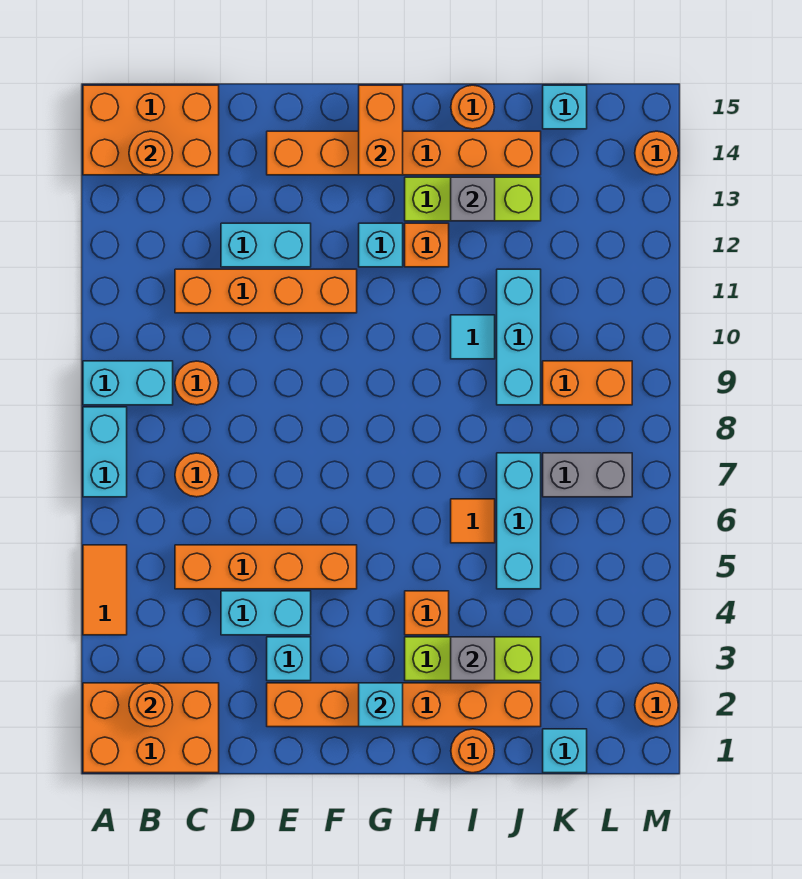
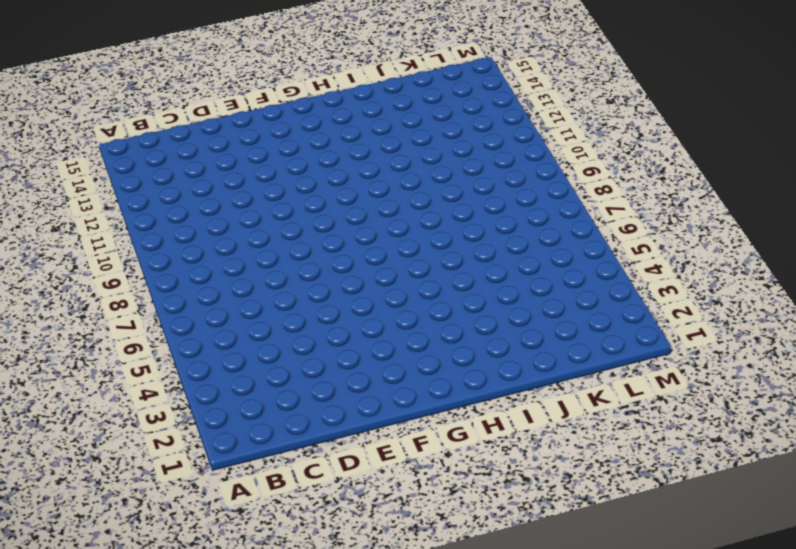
none -> orange brick A1:C2 level 1
none -> orange tile A4:A5 level 1
none -> cyan brick A7:A8 level 1
none -> cyan brick A9:B9 level 1

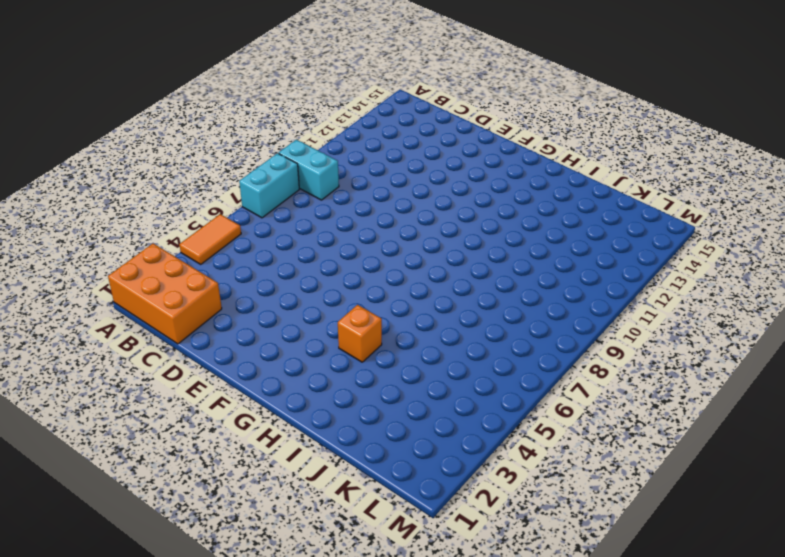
none -> orange brick A14:C15 level 1
none -> orange brick C5:F5 level 1
none -> orange round brick C7 level 1
none -> orange round brick C9 level 1

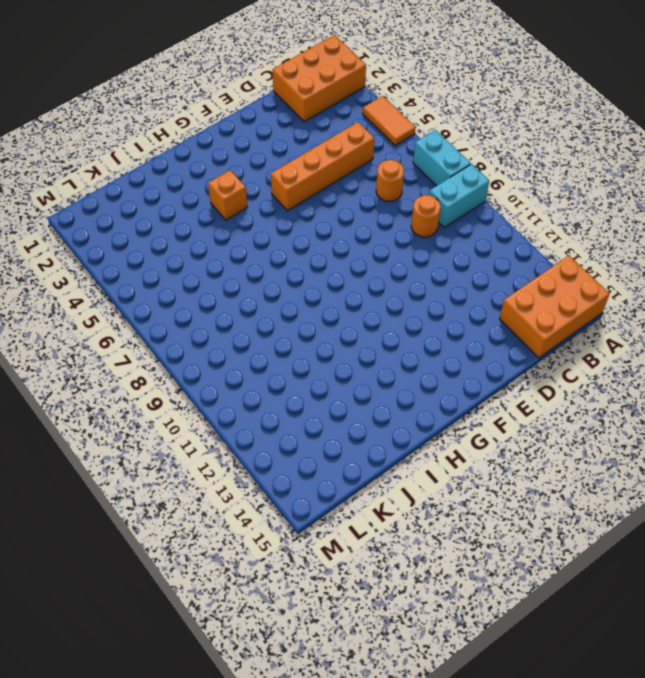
none -> orange brick C11:F11 level 1
none -> cyan brick D4:E4 level 1
none -> cyan brick D12:E12 level 1
none -> orange brick E2:J2 level 1

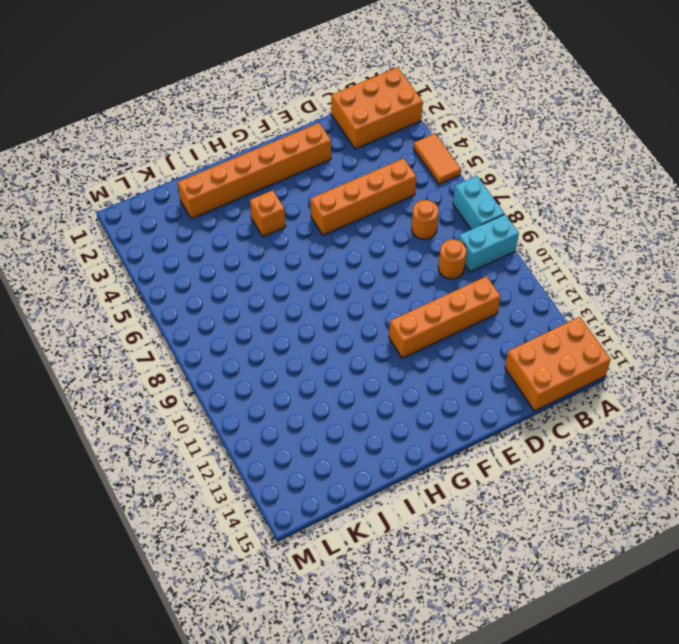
none -> cyan brick D4:E4 level 1
none -> cyan brick D12:E12 level 1
none -> cyan brick E3 level 1
none -> orange brick E14:J14 level 1

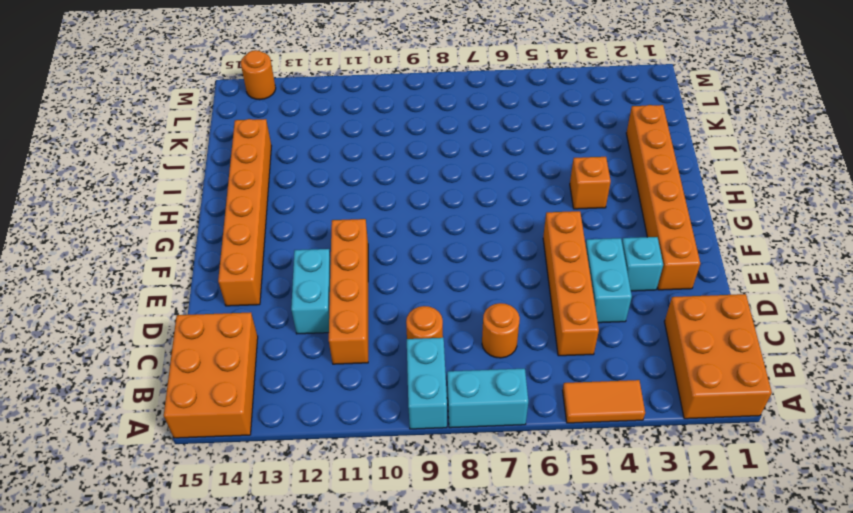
none -> cyan brick G12 level 1
none -> lime brick H3:J3 level 1
none -> orange brick H12 level 1
none -> lime brick H13:J13 level 1

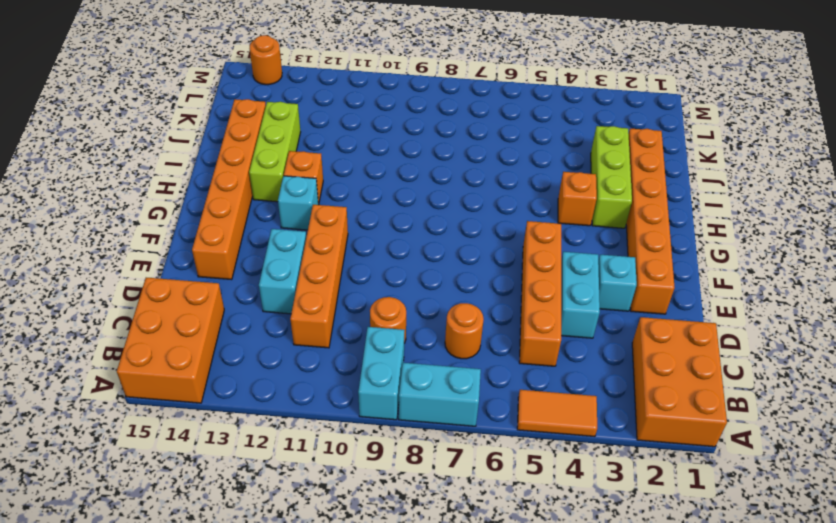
none -> orange round brick I1 level 1
none -> orange tile I6 level 1
none -> cyan tile I10 level 1
none -> orange round brick I15 level 1

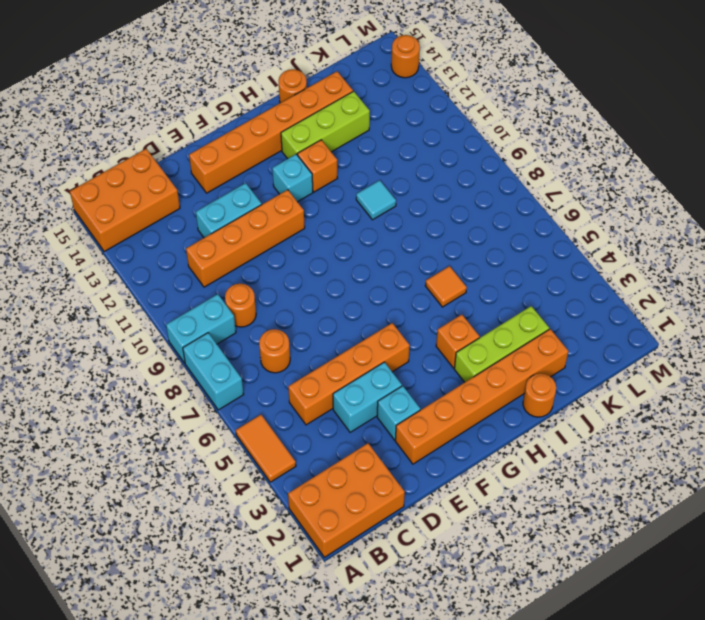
none -> cyan brick J5:J7 level 1
none -> cyan brick J9:J11 level 1
none -> cyan brick K1 level 1
none -> grey brick K7:L7 level 1

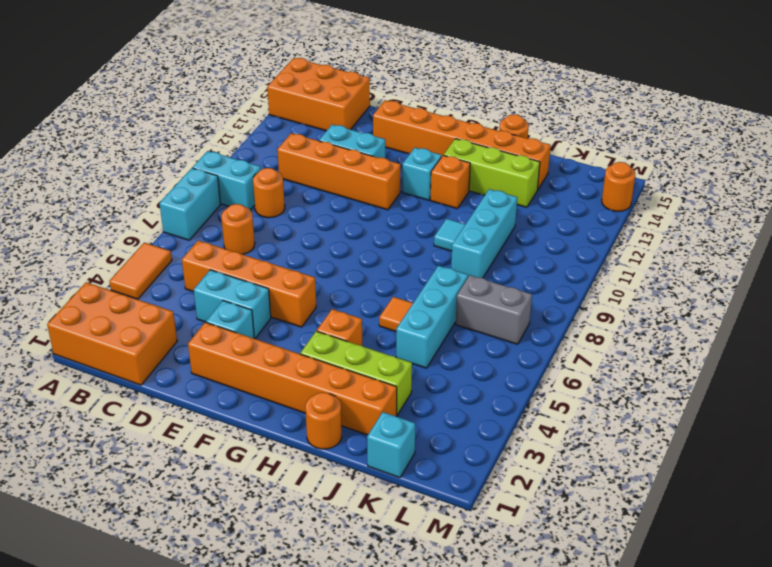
none -> orange brick K9:L9 level 1
none -> cyan brick K15 level 1
none -> orange round brick M2 level 1
none -> orange round brick B2 level 2

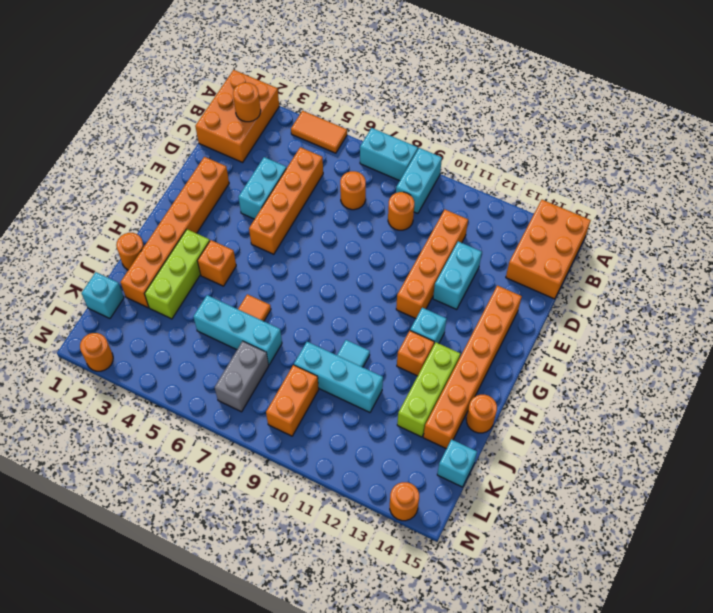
none -> cyan brick E3 level 1
none -> orange round brick B14 level 2
none -> cyan brick G2 level 2
none -> orange brick G14:G15 level 2

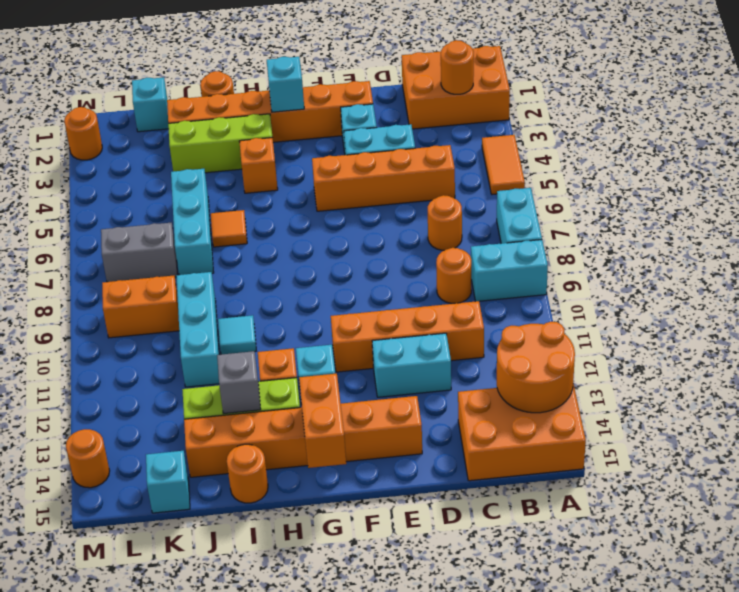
orange round brick A13:B14 level 2 -> orange round brick B14 level 2
none -> grey brick I3 level 2

